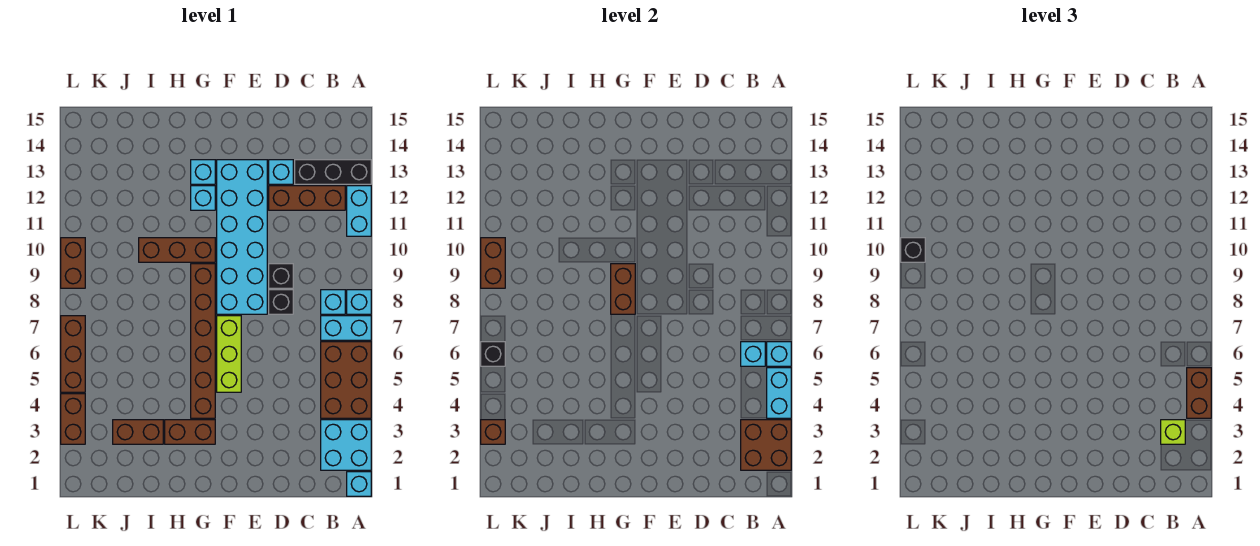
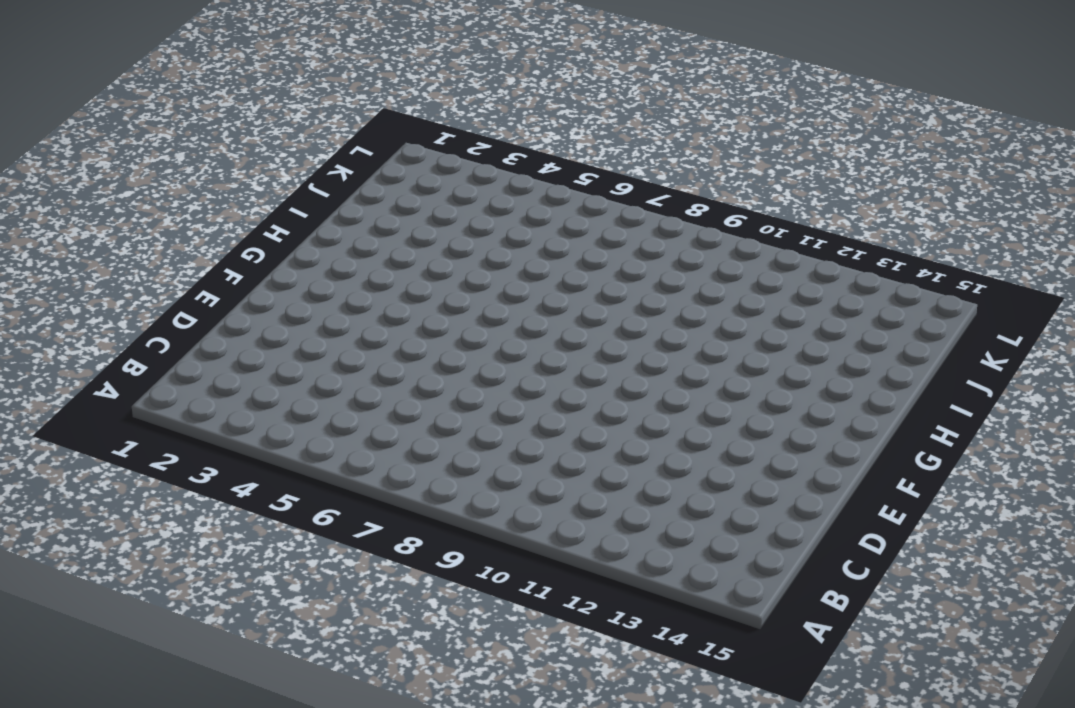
none -> cyan brick A1 level 1
none -> cyan brick A2:B3 level 1
none -> brown brick A4:B6 level 1
none -> cyan brick A7:B7 level 1

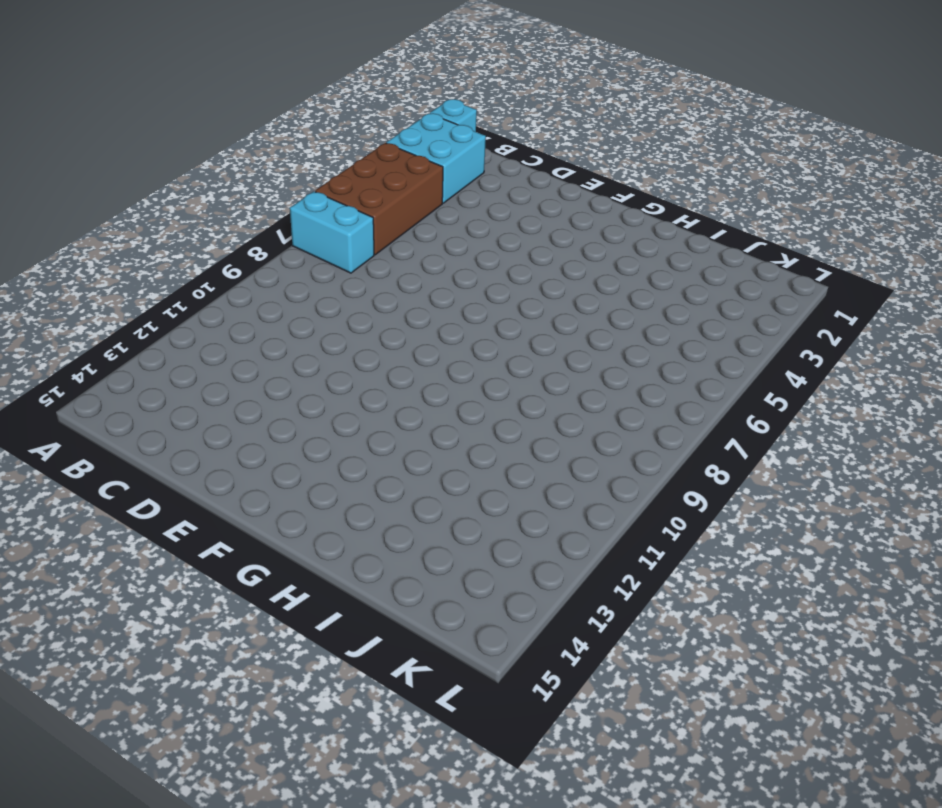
none -> cyan brick A8 level 1
none -> cyan brick A11:A12 level 1
none -> black brick A13:C13 level 1
none -> cyan brick B8 level 1

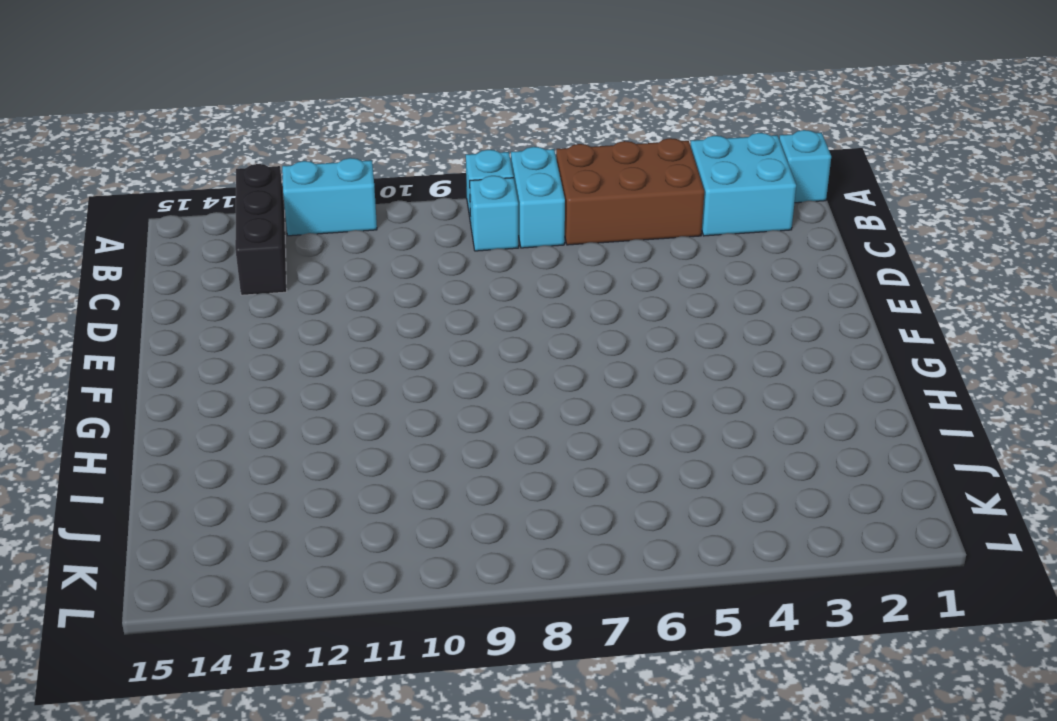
none -> brown brick B12:D12 level 1
none -> black brick D8 level 1
none -> black brick D9 level 1
none -> cyan brick D13 level 1

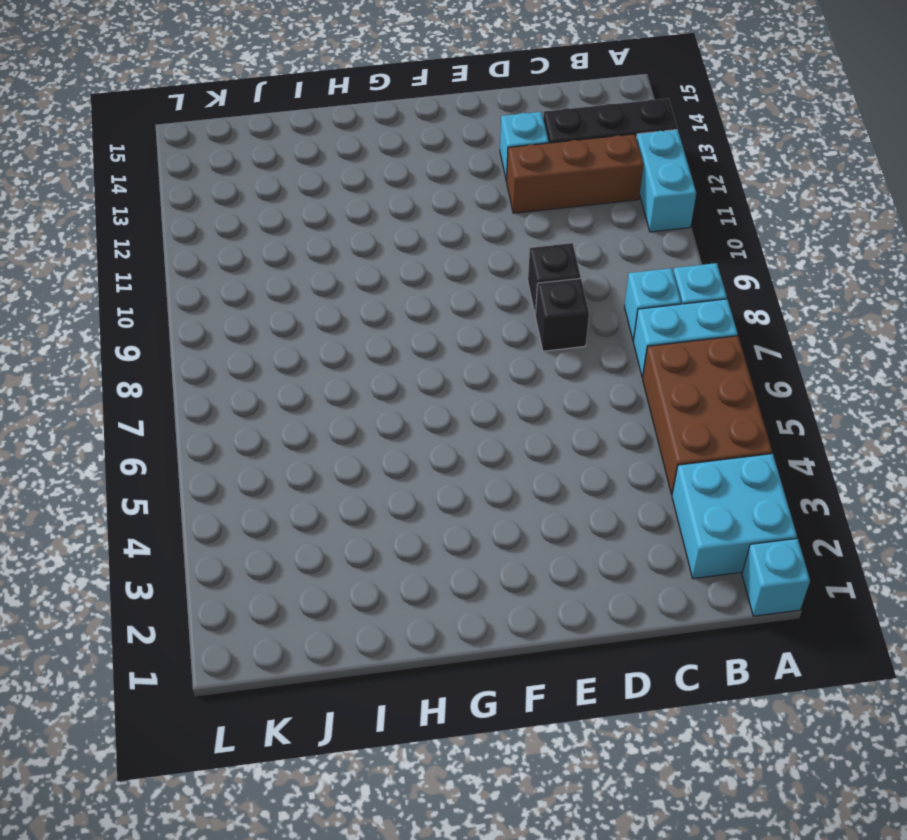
none -> cyan brick E8:F13 level 1
none -> lime brick F5:F7 level 1
none -> brown brick G3:H3 level 1
none -> brown brick G4:G9 level 1

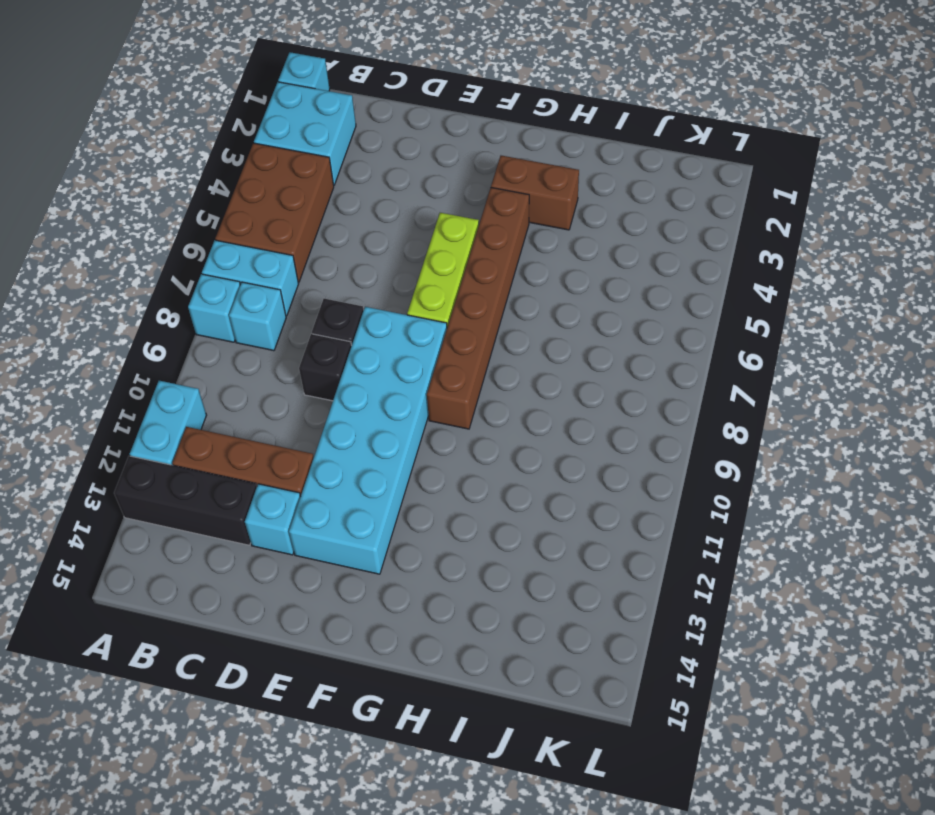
none -> brown brick G10:I10 level 1
none -> cyan brick G12 level 1
none -> cyan brick G13 level 1
none -> brown brick I3:J3 level 1

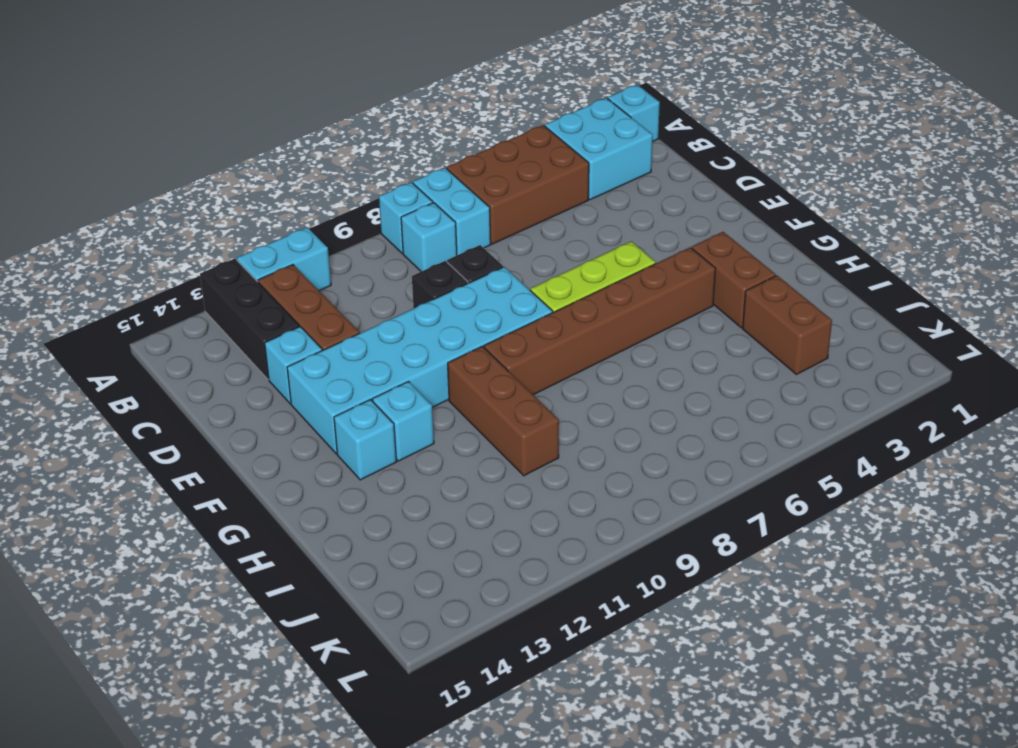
none -> brown brick L3:L4 level 1
none -> brown brick L5:L7 level 1
none -> brown brick L9:L10 level 1
none -> brown brick A2:B3 level 2

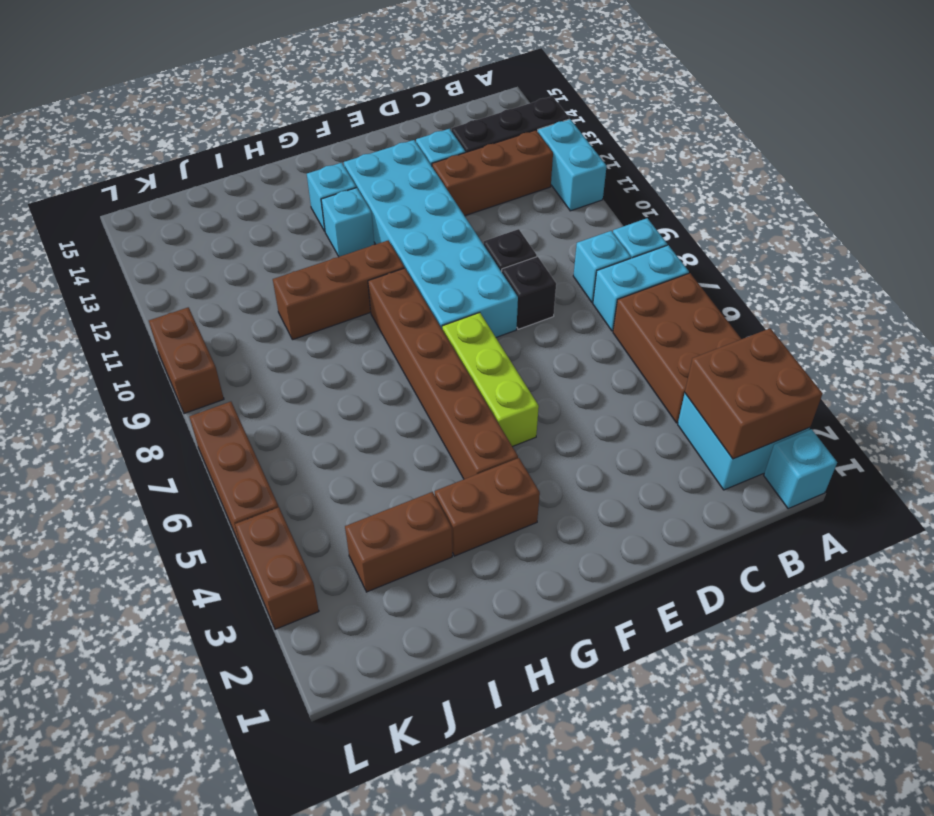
none -> cyan brick A4:A5 level 2
none -> cyan brick A6 level 2
none -> cyan brick B6 level 2
none -> brown brick G8:G9 level 2

